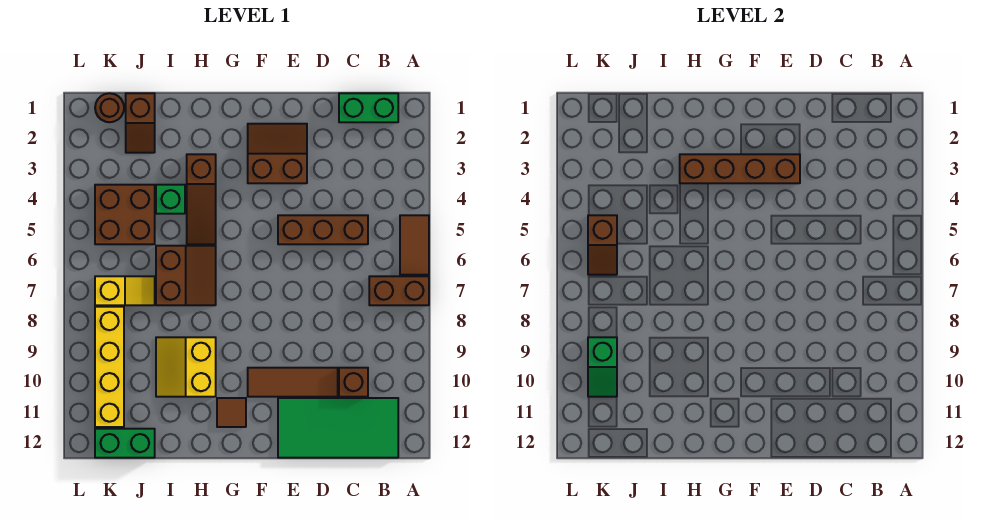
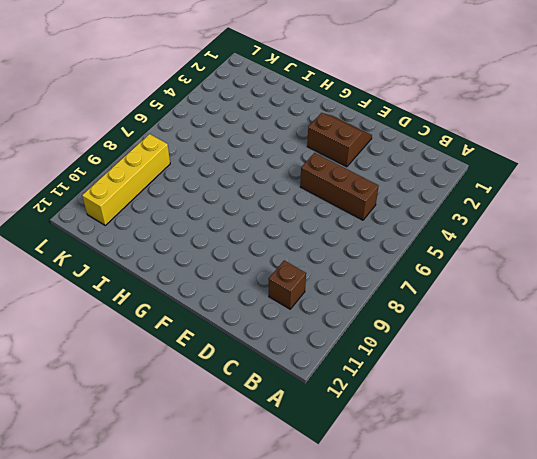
none -> brown tile A5:A6 level 1
none -> brown brick A7:B7 level 1
none -> green brick B1:C1 level 1

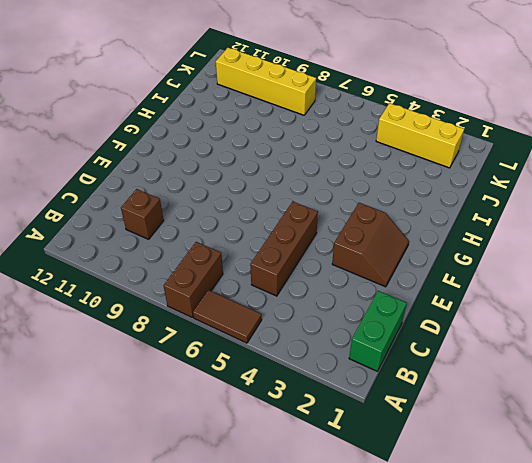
yellow brick K2:K4 level 1 -> brown brick J4:K5 level 1
none -> green tile B11:E12 level 1
none -> brown tile D10:F10 level 1
none -> brown tile G11 level 1

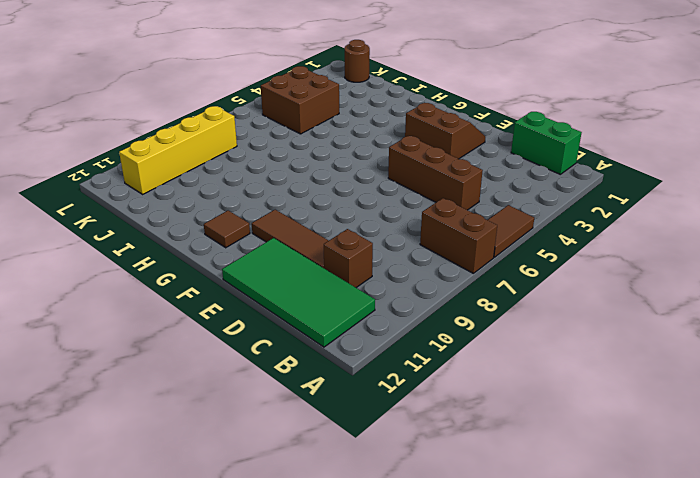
none -> brown slope H3:H5 level 1 top 3
none -> brown slope H6:I7 level 1 top I
none -> yellow slope H9:I10 level 1 top H

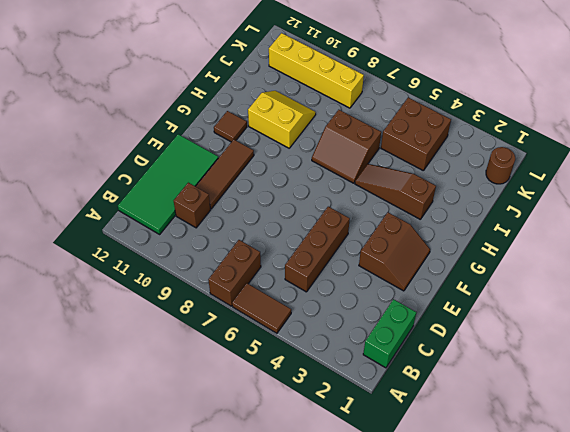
none -> green brick I4 level 1
none -> brown slope J1:J2 level 1 top 1
none -> yellow slope J7:K7 level 1 top K

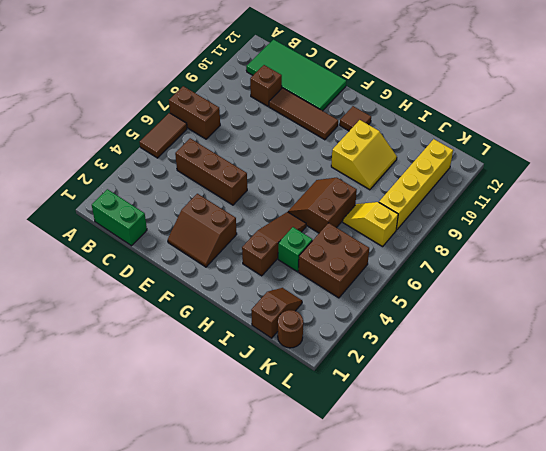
none -> green brick J12:K12 level 1
none -> brown brick E3:H3 level 2
none -> brown slope K5:K6 level 2 top 5

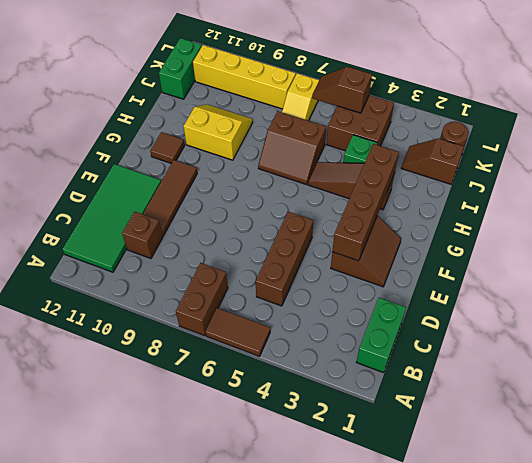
none -> green slope K9:K10 level 2 top 9

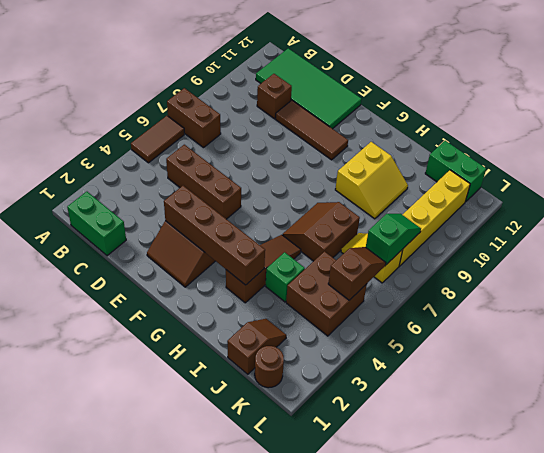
green slope K7:K8 level 2 top 7 -> green slope K9:K10 level 2 top 9
none -> brown tile G11 level 1

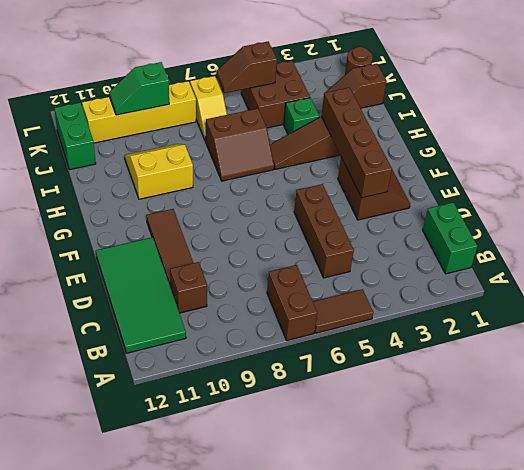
none -> brown tile G11 level 1

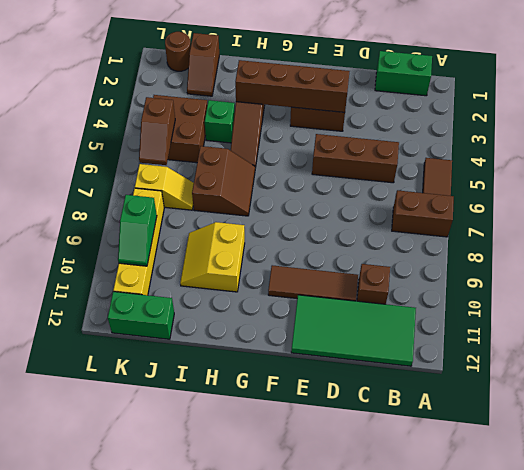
none -> brown tile G11 level 1

